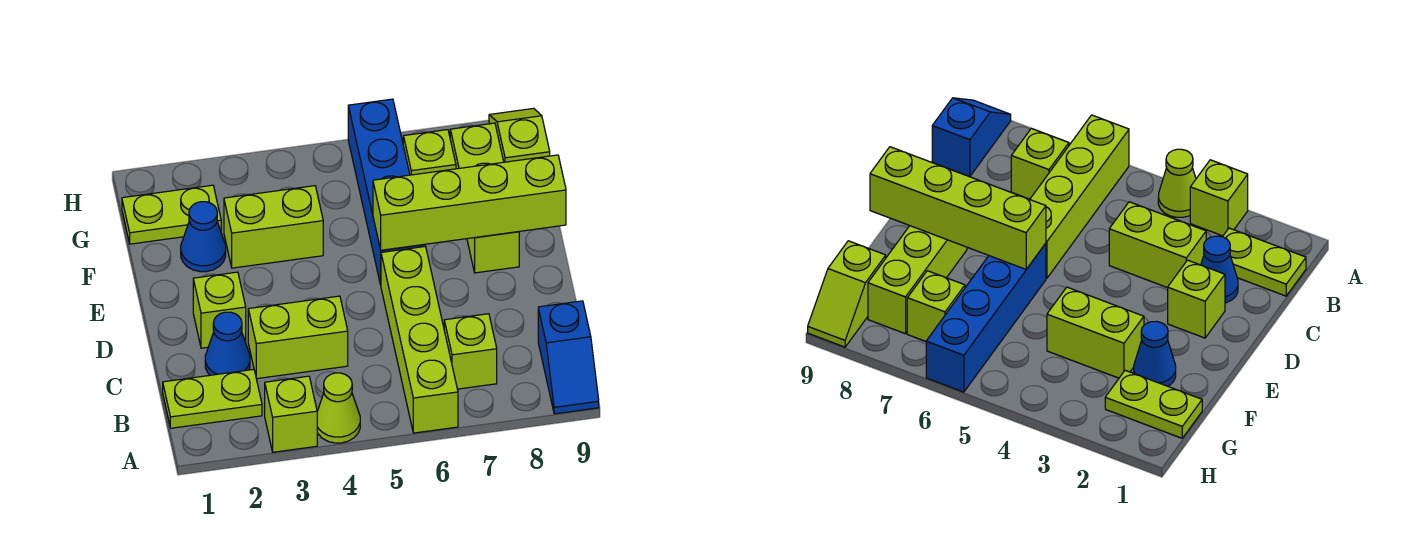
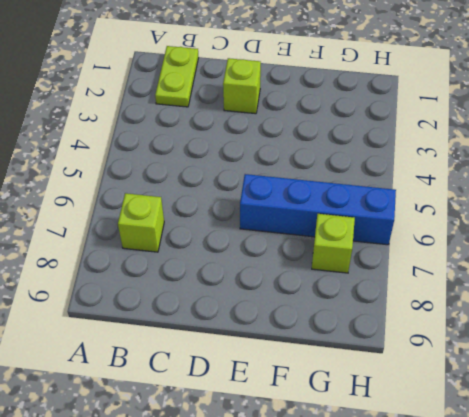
none -> lime brick A3 level 1
none -> lime cone A4 level 1
none -> lime brick A6:D6 level 1

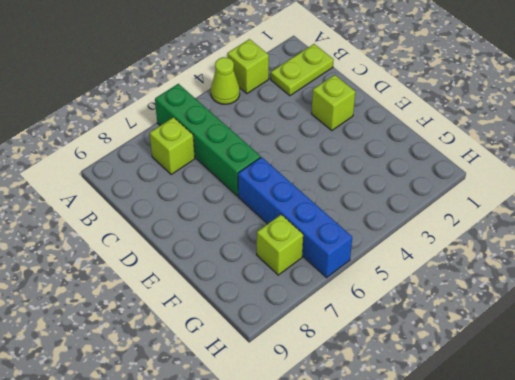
green brick A6:D6 level 1 -> lime brick A6:D6 level 1
none -> blue slope A9:B9 level 1 top B
none -> blue cone C2 level 1
none -> lime brick C3:C4 level 1

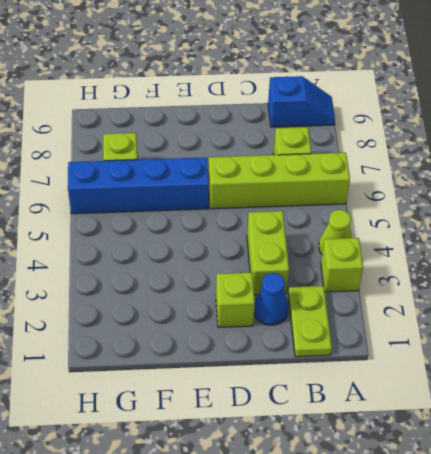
none -> lime brick E8:G8 level 1
none -> blue cone F2 level 1
none -> lime brick F3:F4 level 1

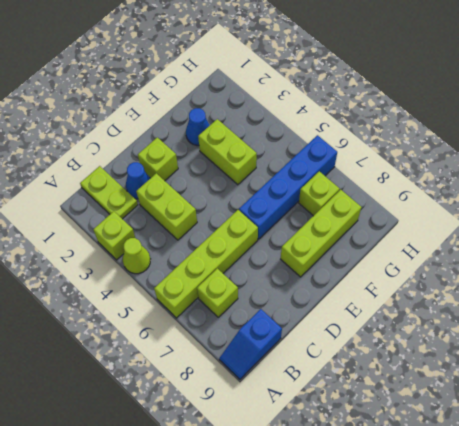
none -> lime plate G1:G2 level 1
none -> lime slope G9:H9 level 1 top G
none -> lime brick E6:E9 level 2

